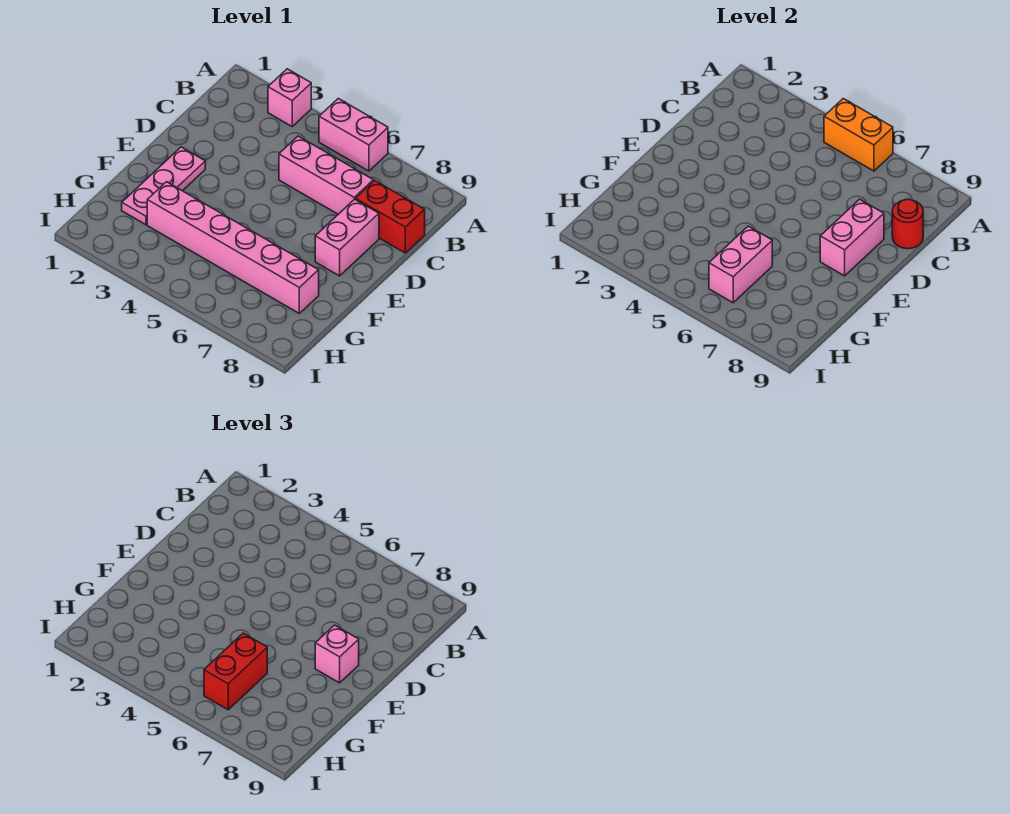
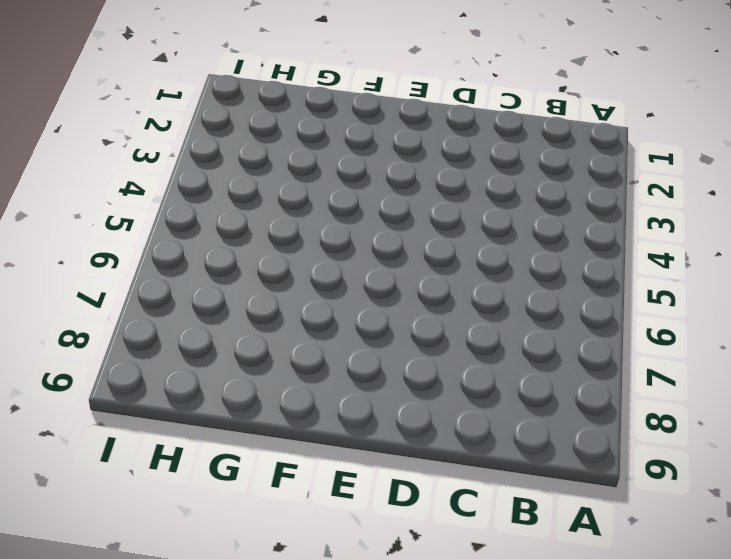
none -> pink brick A3 level 1
none -> pink brick A5:A6 level 1
none -> pink brick C5:C7 level 1

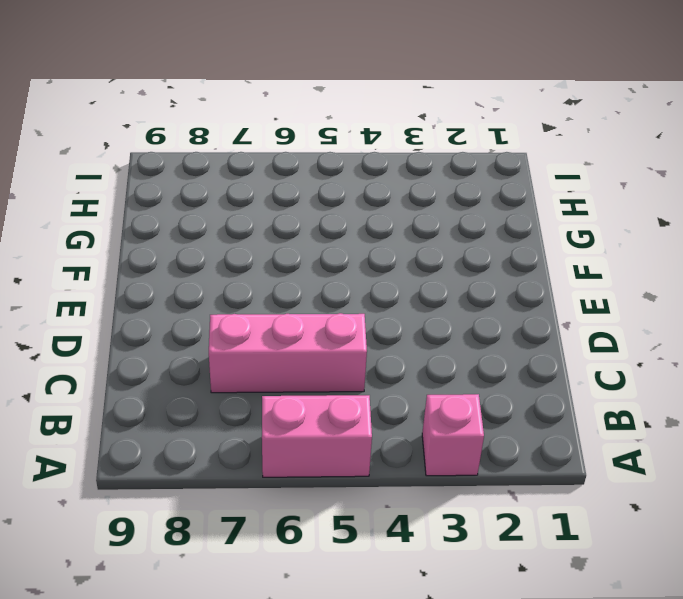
none -> red brick C8:C9 level 1
none -> pink brick D8:E8 level 1
none -> pink plate E2:G2 level 1

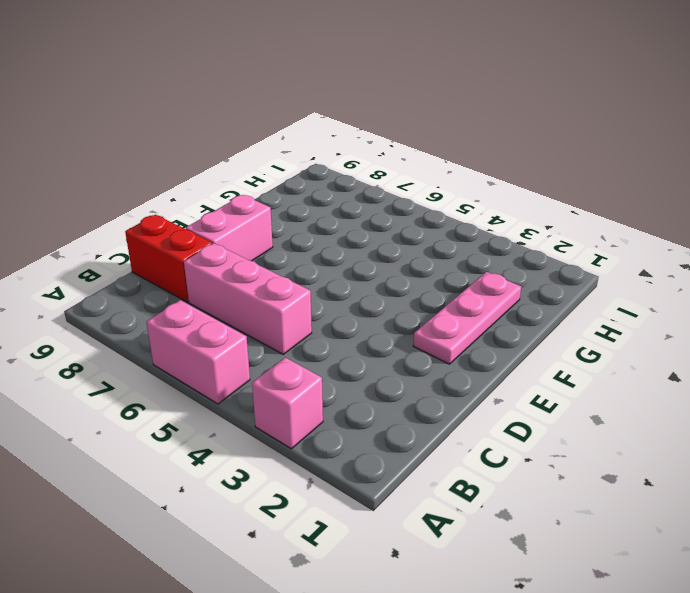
none -> pink brick G3:G8 level 1
none -> orange brick A5:A6 level 2
none -> red round brick C9 level 2

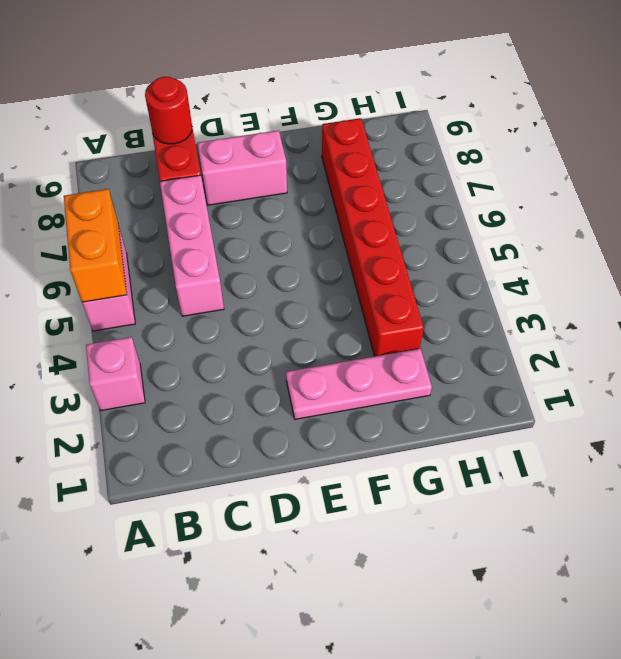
red brick G3:G8 level 1 -> pink brick G3:G8 level 1
none -> pink brick D8:E8 level 2
none -> pink brick G6:H6 level 2
none -> pink brick E8 level 3

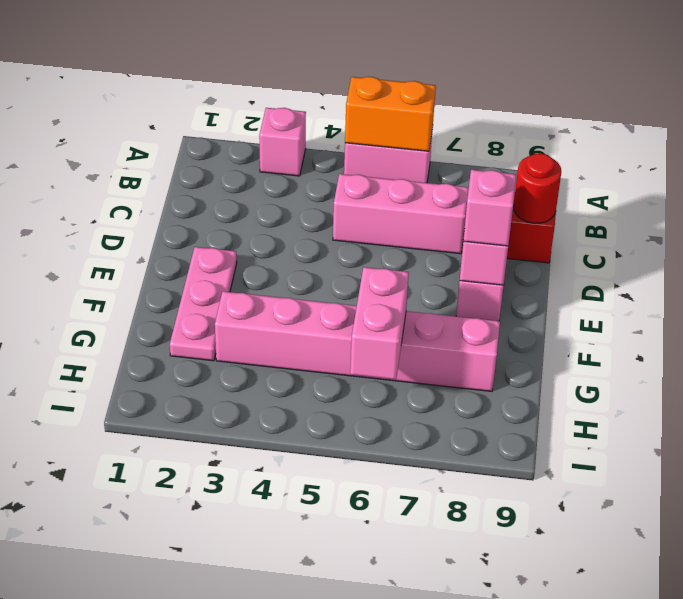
none -> red brick G6:H6 level 3

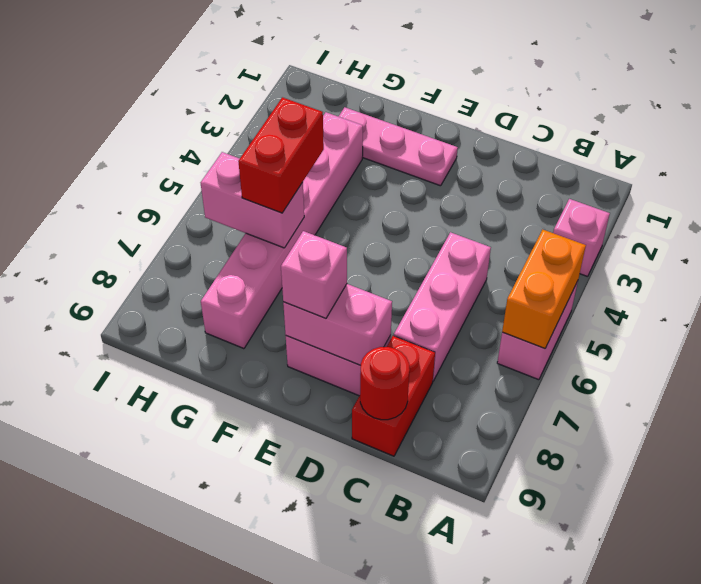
red brick G5:G6 level 3 -> red brick G6:H6 level 3

